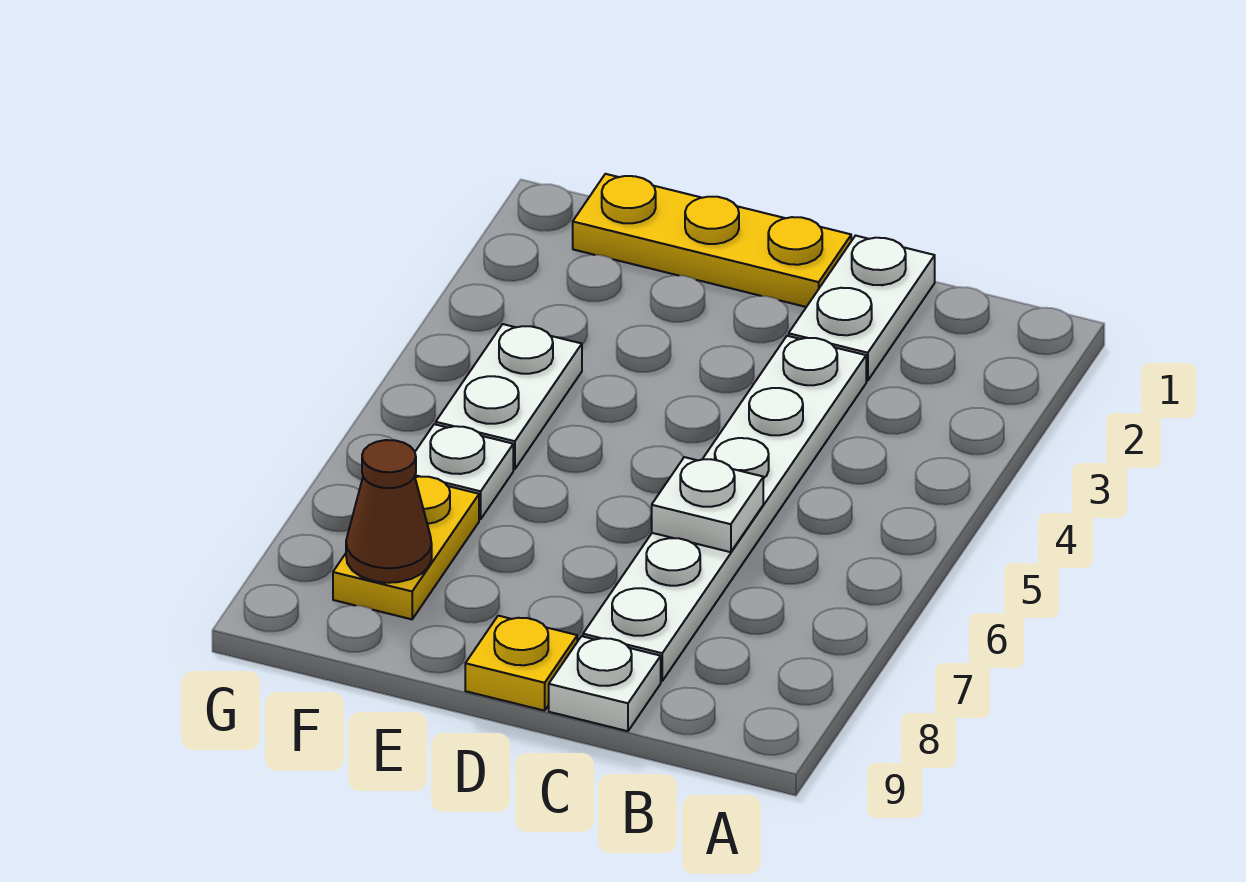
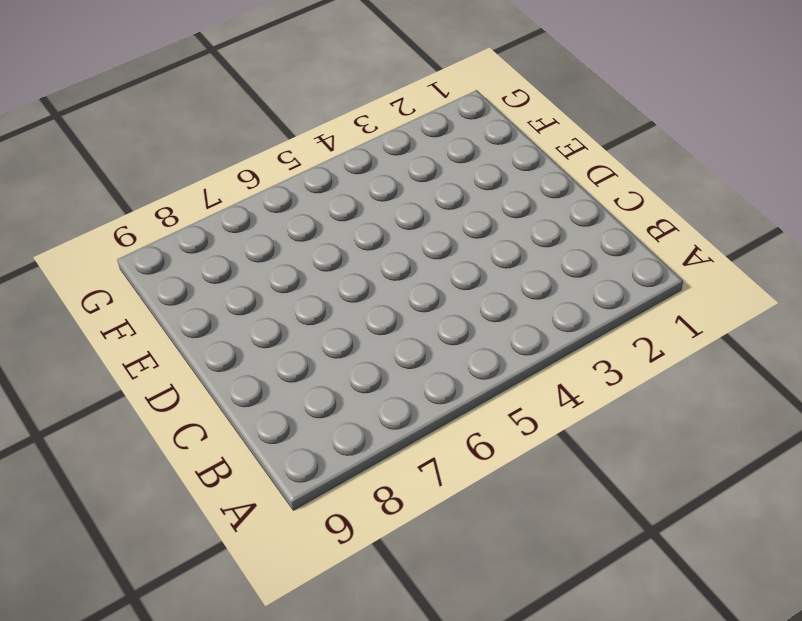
none -> white plate C1:C2 level 1
none -> white plate C3:C8 level 1

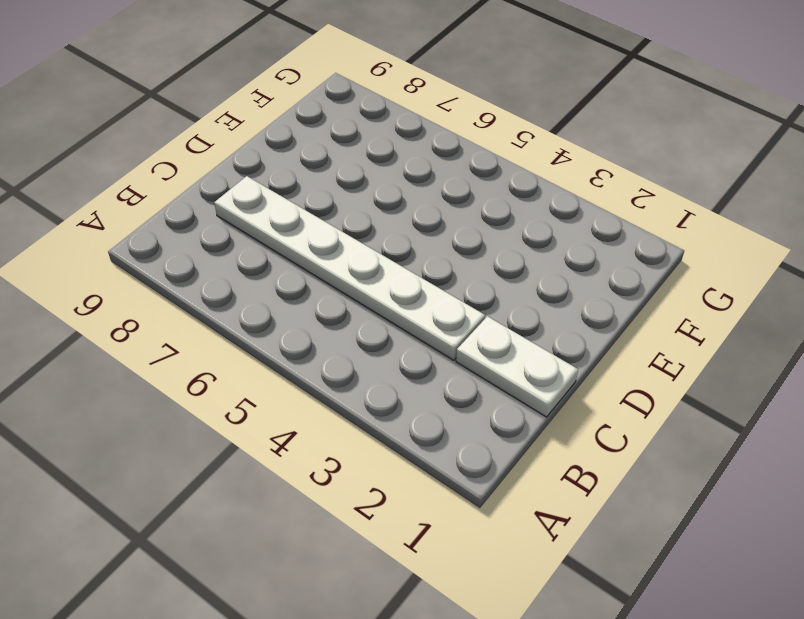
none -> white plate C9 level 1
none -> yellow plate D1:F1 level 1

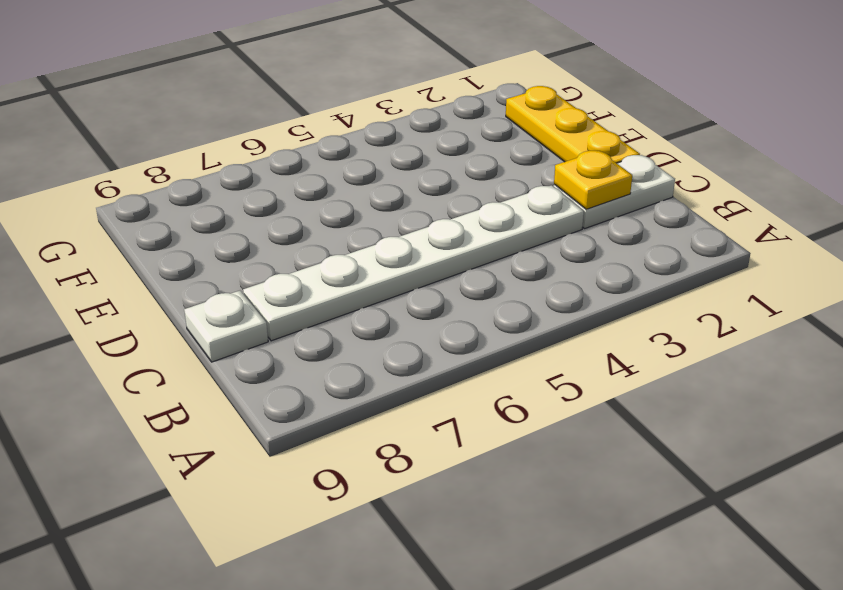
yellow plate C2 level 2 -> yellow plate D9 level 1
none -> white plate F4:F5 level 1
none -> white plate F6 level 1

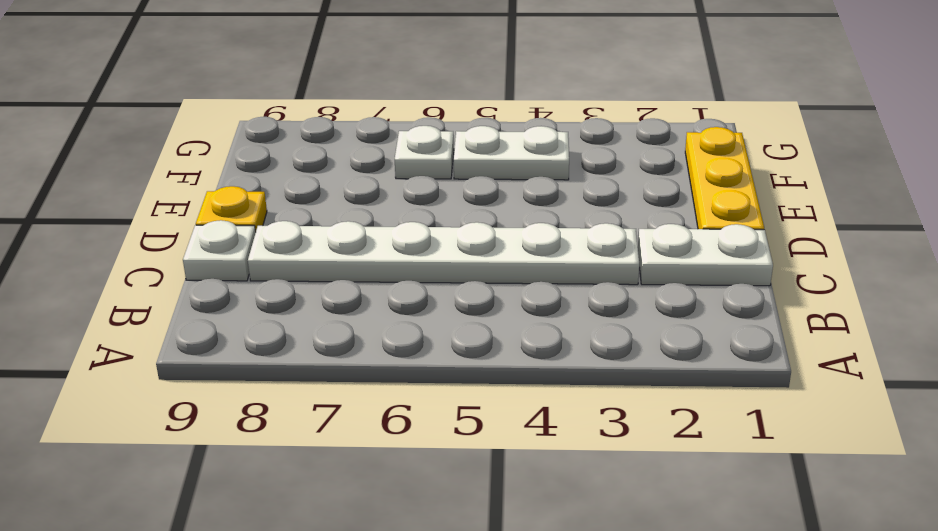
none -> yellow plate F7:F8 level 1
none -> white plate C6 level 2

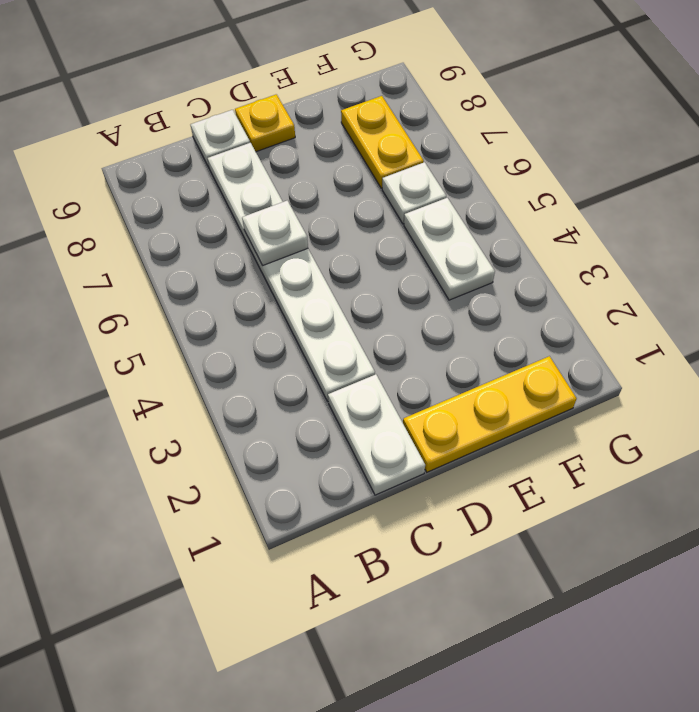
none -> brown cone F8 level 2

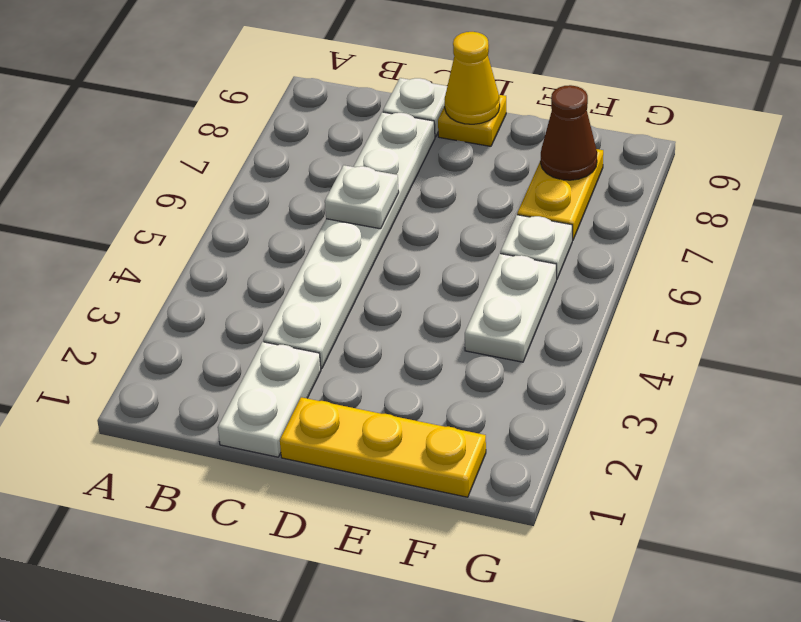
yellow cone D9 level 2 -> none

